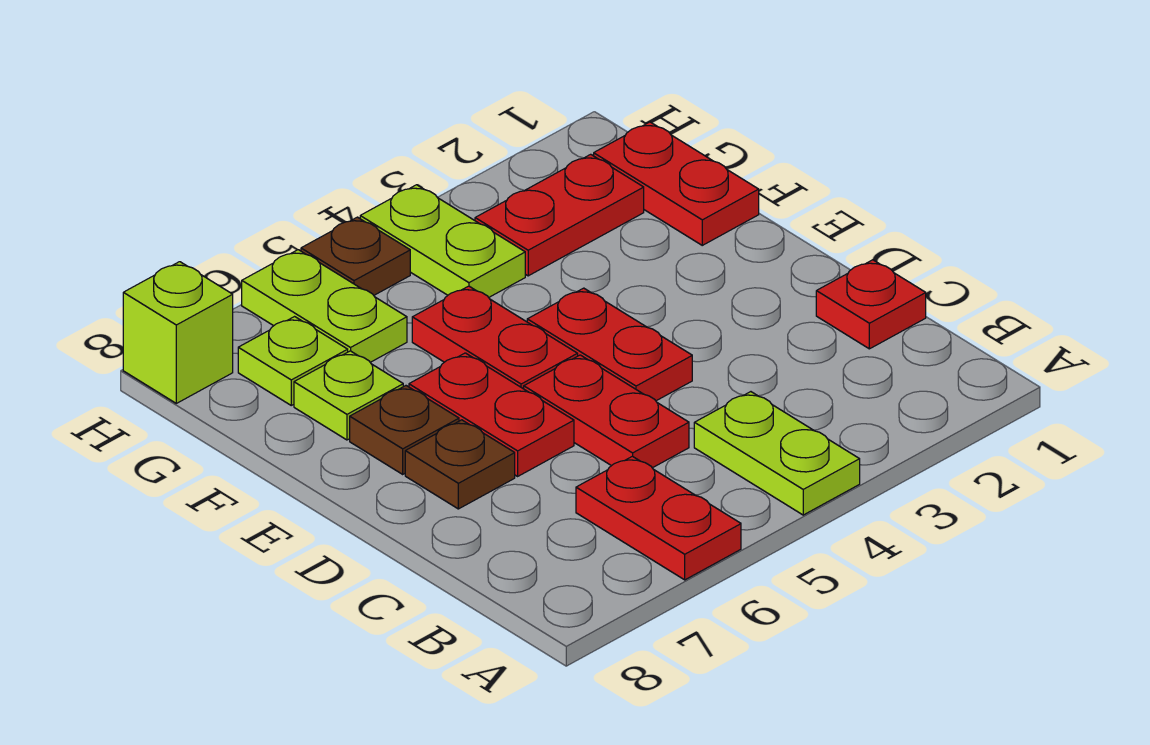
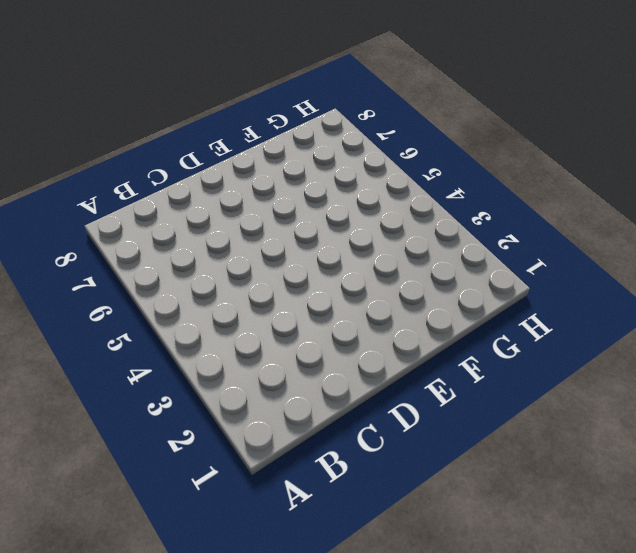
none -> lime plate A4:B4 level 1
none -> red plate A6:B6 level 1
none -> red plate C1 level 1

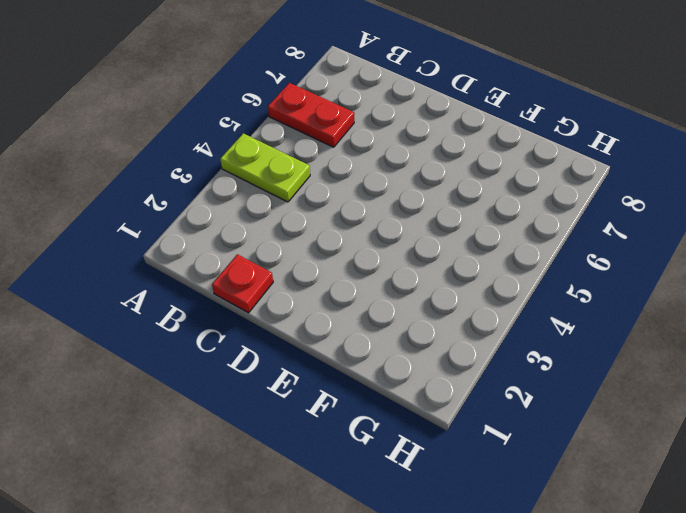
none -> red plate C5:D5 level 1
none -> red plate D4:E4 level 1
none -> red plate D6:E6 level 1

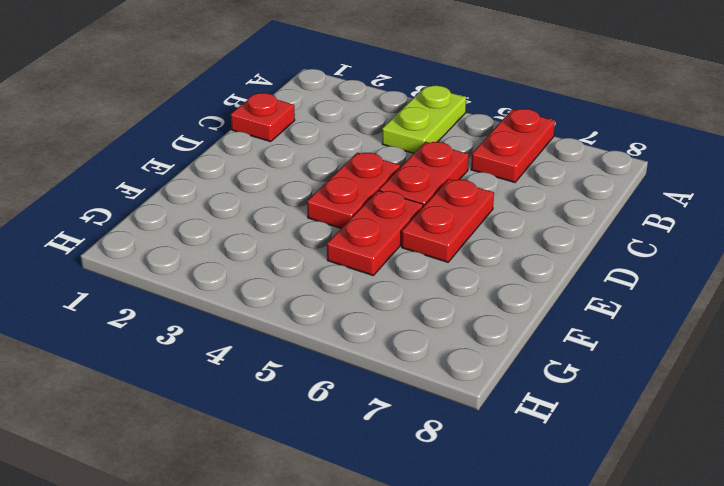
none -> brown plate D7 level 1
none -> brown plate E7 level 1
none -> red plate F1:G1 level 1

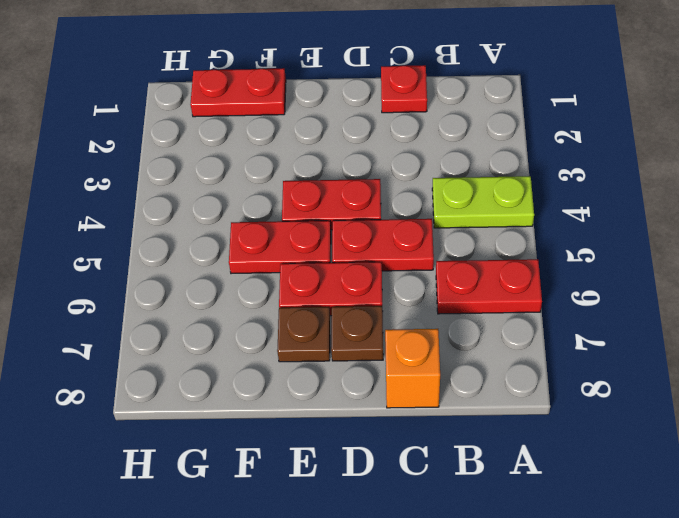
orange brick C8 level 1 -> none
none -> lime plate F7 level 1
none -> red plate G2:G3 level 1
none -> lime plate G4:H4 level 1

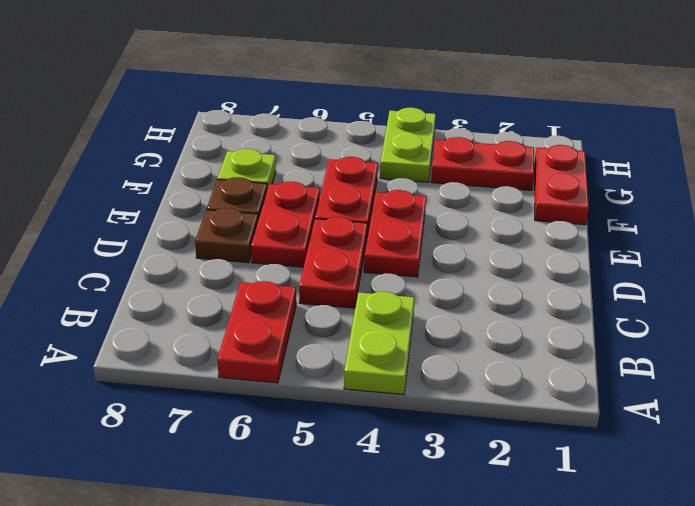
none -> red plate C1 level 1
none -> lime plate G6:H6 level 1
none -> lime plate G7 level 1

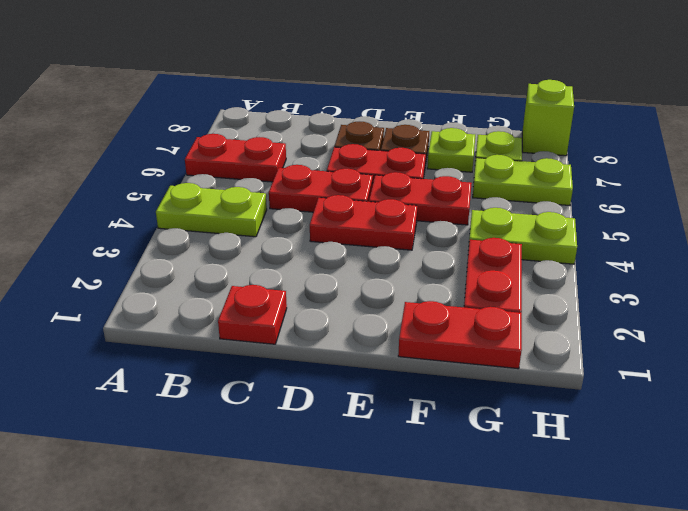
none -> brown plate H5 level 1

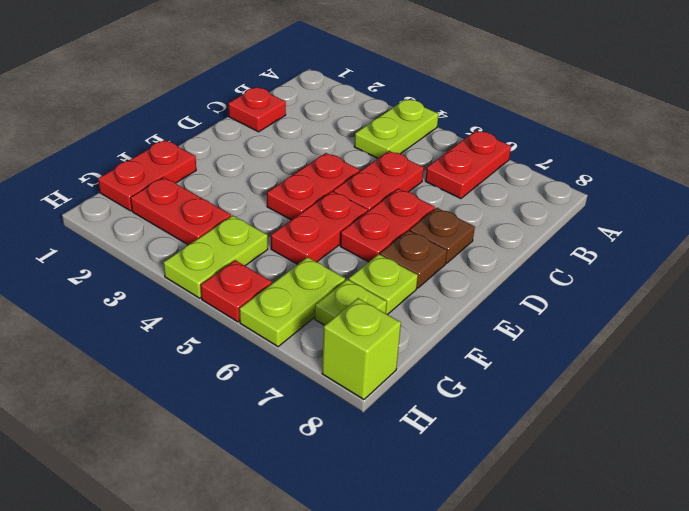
red plate H5 level 1 -> brown plate H5 level 1

